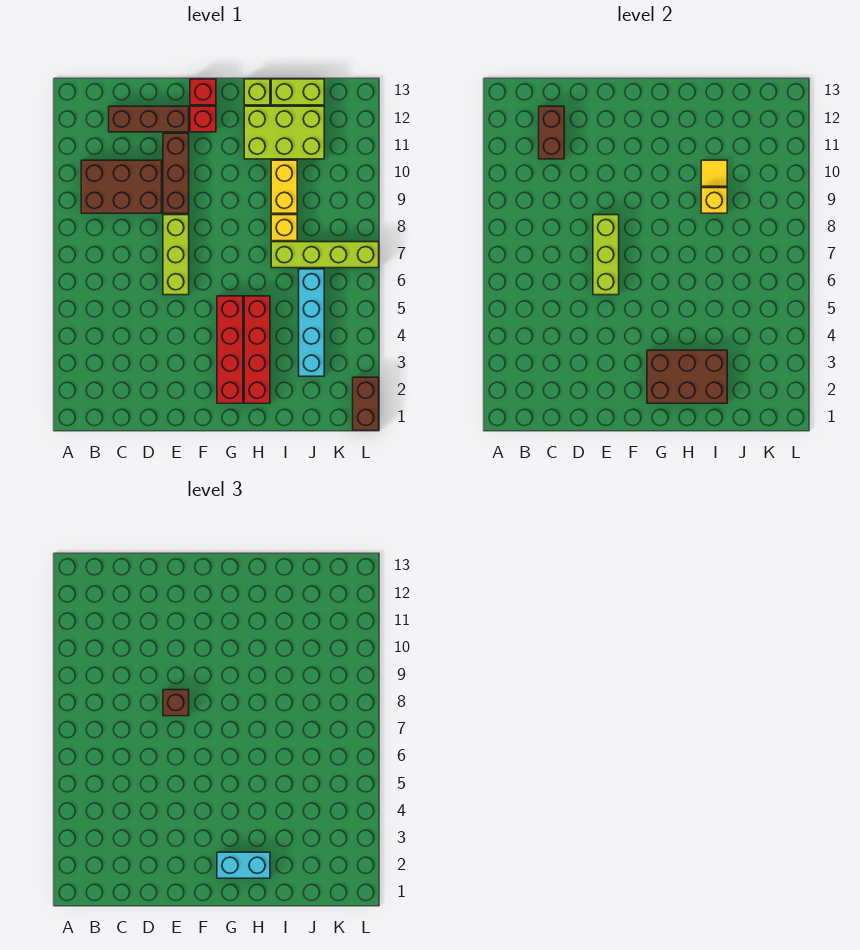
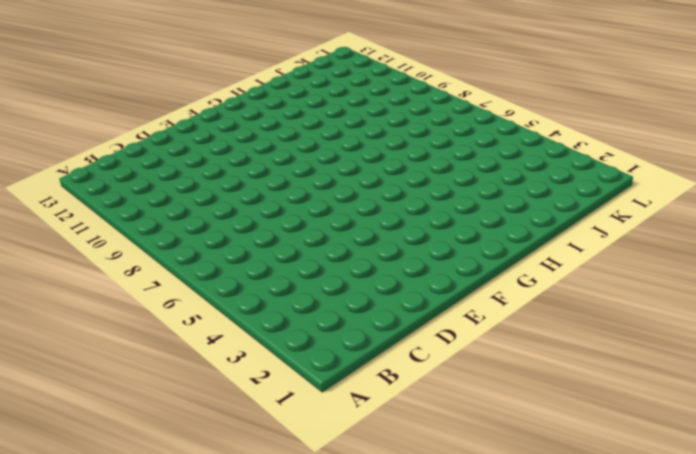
none -> brown brick B9:D10 level 1
none -> brown brick C12:E12 level 1
none -> lime brick E6:E8 level 1

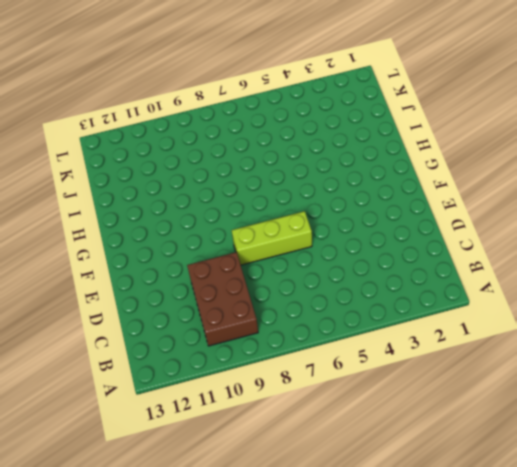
none -> brown brick C12:E12 level 1
none -> brown brick E9:E11 level 1
none -> red brick F12 level 1

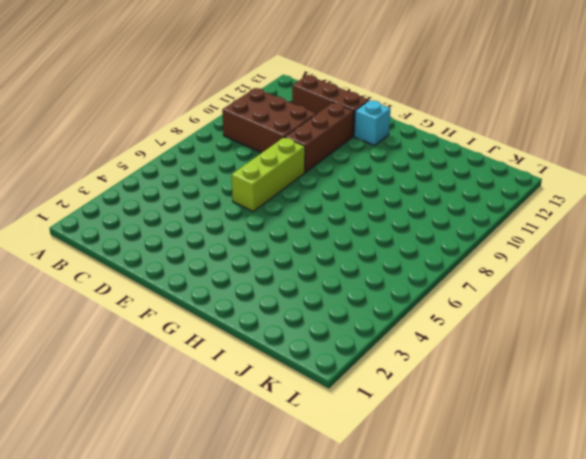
cyan brick F12 level 1 -> red brick F12 level 1
none -> red brick F13 level 1
none -> red brick G2:G5 level 1
none -> red brick H2:H5 level 1

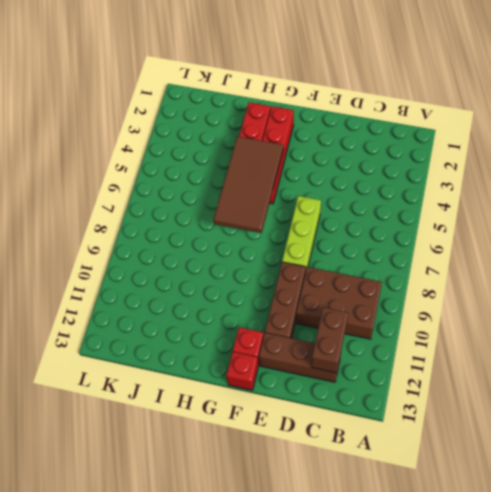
brown tile G4:H7 level 2 -> none
none -> lime brick H11:J12 level 1
none -> lime brick H13 level 1
none -> lime brick I7:L7 level 1

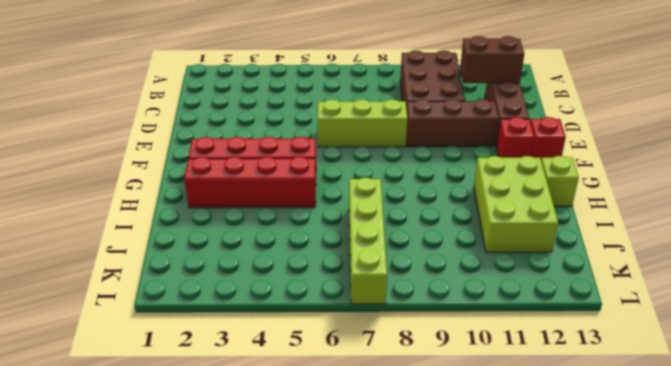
none -> yellow brick I8 level 1
none -> yellow brick I9:I10 level 1
none -> lime brick I13:J13 level 1

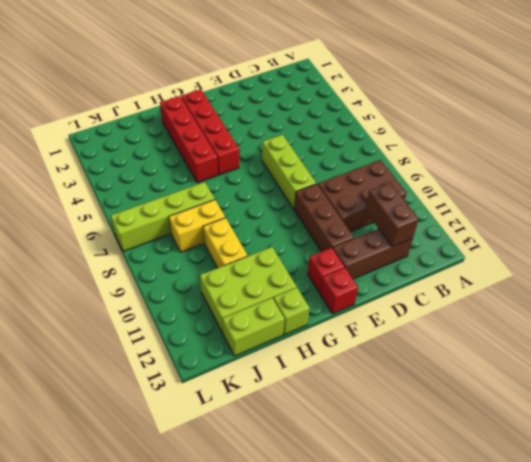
yellow brick I8:J8 level 1 -> yellow brick I8 level 1
none -> cyan brick J3:J6 level 1
none -> brown brick L1:L2 level 1
none -> lime brick E6:E8 level 2

